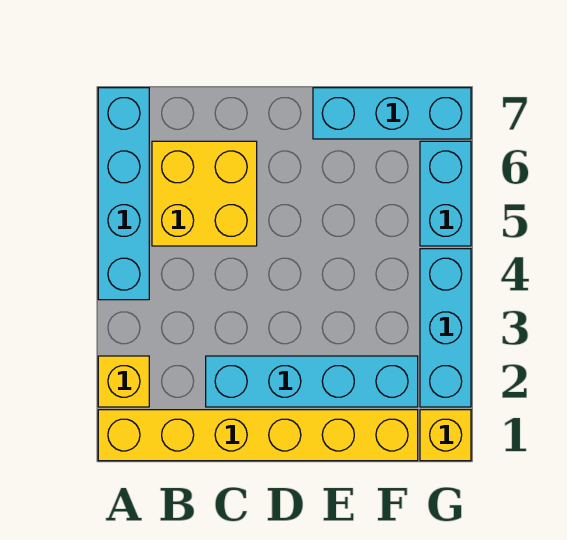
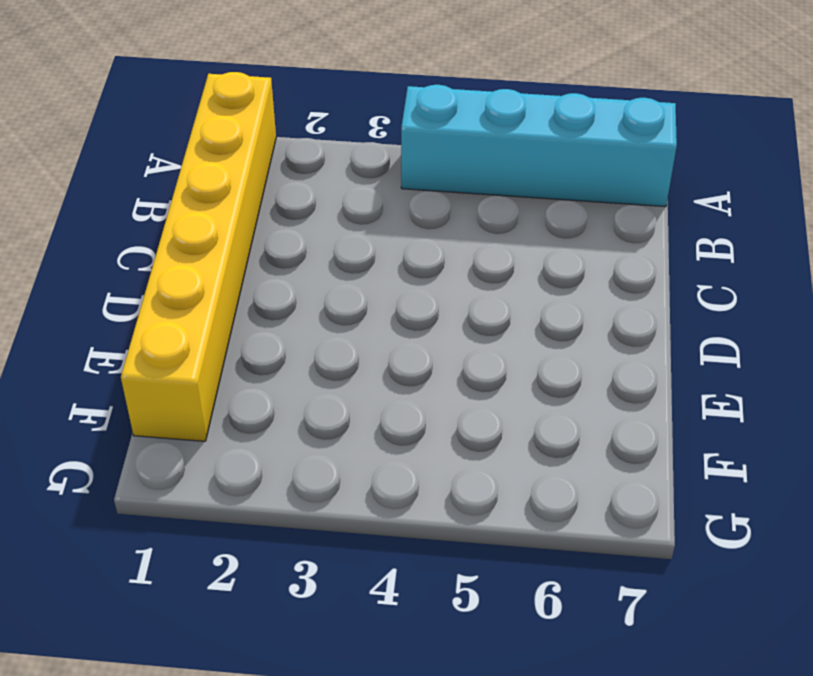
none -> yellow brick A2 level 1
none -> yellow brick B5:C6 level 1

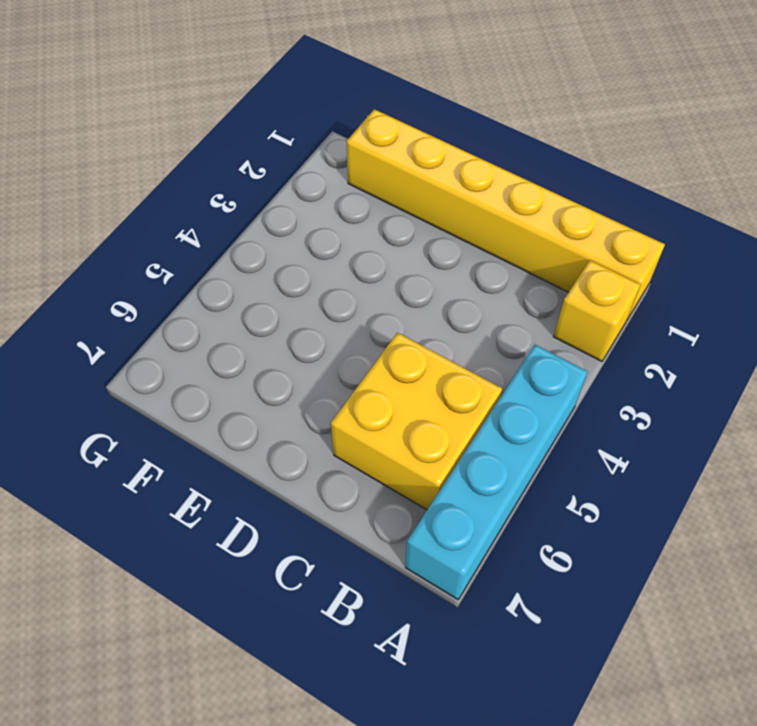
none -> cyan brick C2:F2 level 1
none -> cyan brick E7:G7 level 1

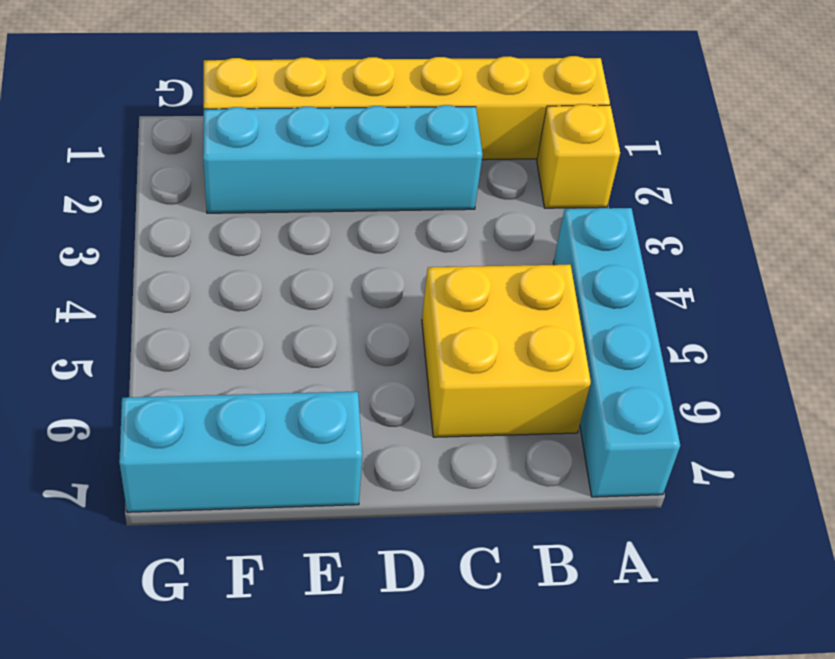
none -> yellow brick G1 level 1
none -> cyan brick G2:G4 level 1

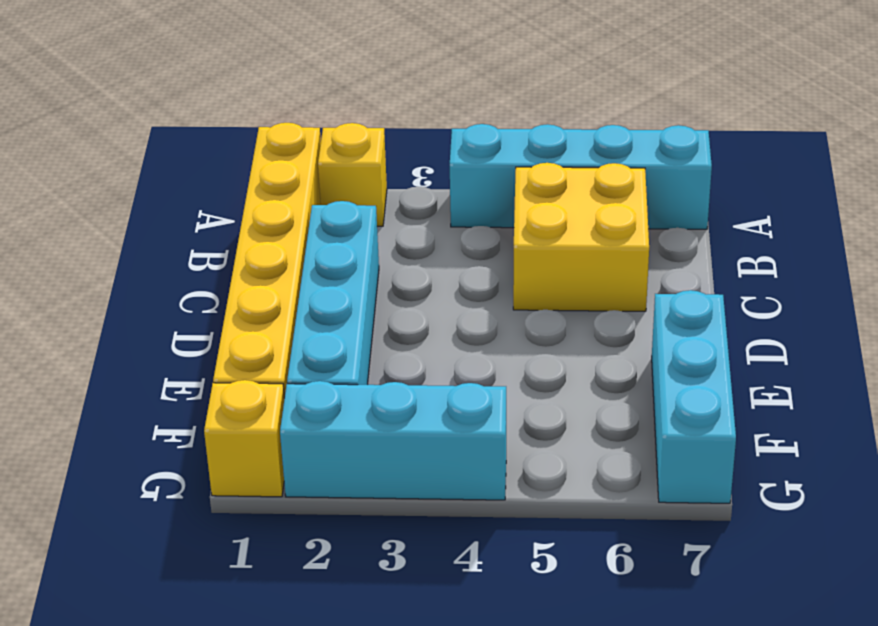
none -> cyan brick G5:G6 level 1

